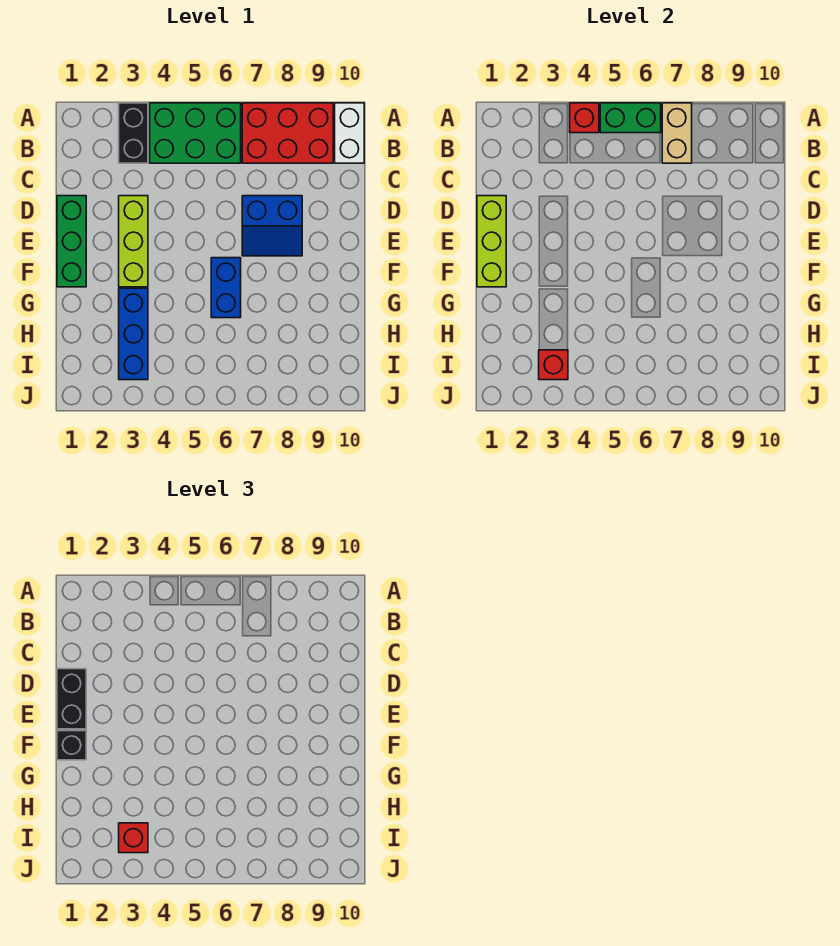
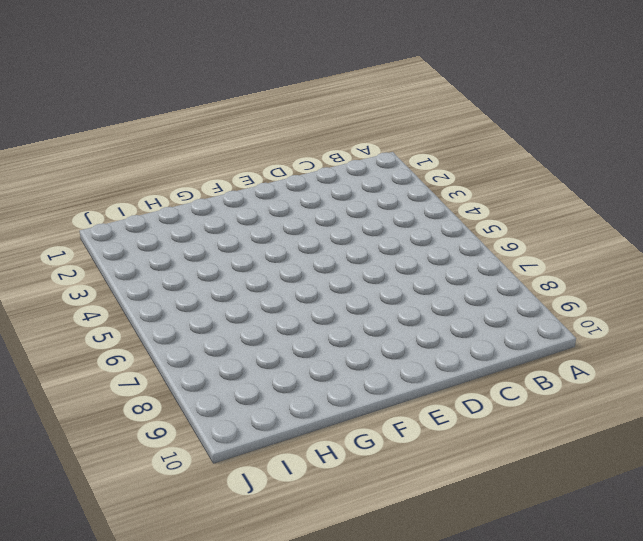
none -> black brick A3:B3 level 1
none -> green brick A4:B6 level 1
none -> red brick A7:B9 level 1

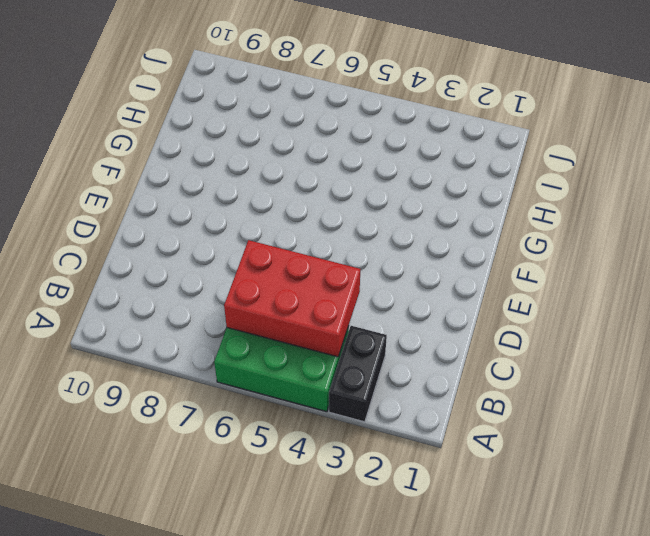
red brick B4:C6 level 2 -> red brick A7:B9 level 1
none -> white brick A10:B10 level 1
none -> green brick D1:F1 level 1
none -> lime brick D3:F3 level 1

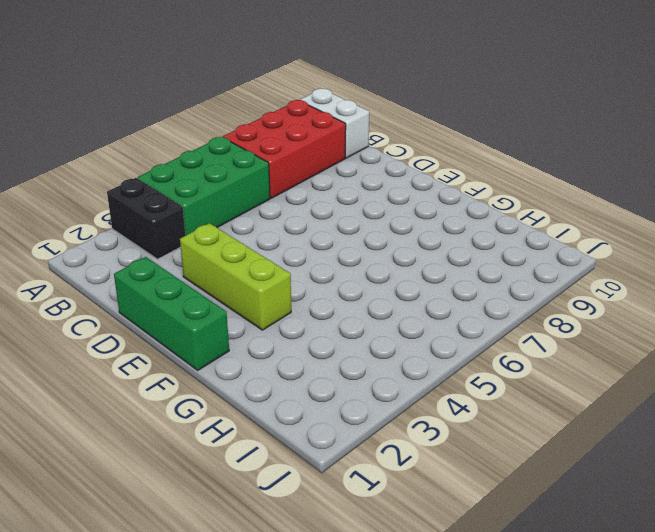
none -> blue slope D7:E8 level 1 top D
none -> blue brick F6:G6 level 1
none -> blue brick G3:I3 level 1

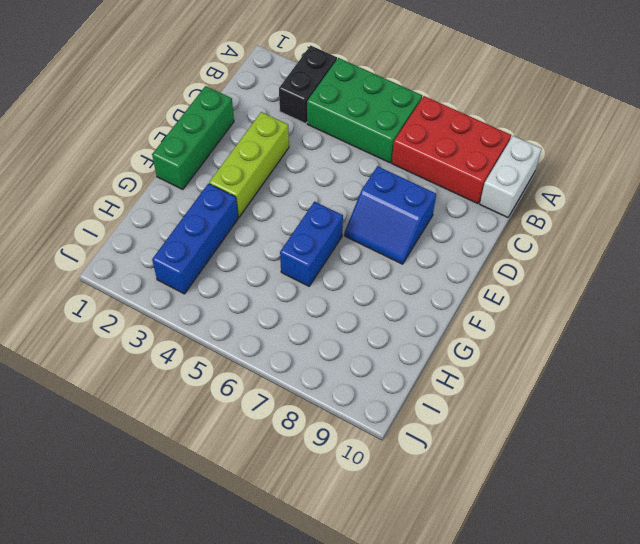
none -> red brick A4 level 2
none -> green brick A5:A6 level 2
none -> tan brick A7:B7 level 2

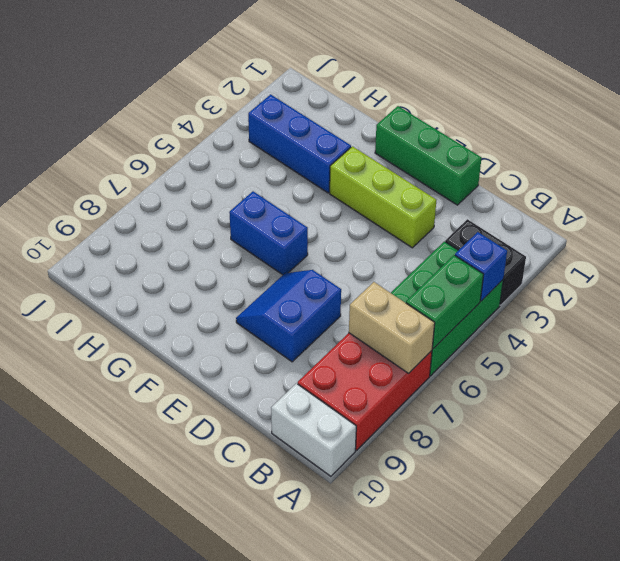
blue brick A4 level 2 -> red brick A4 level 2
none -> lime brick D1:F1 level 2
none -> red brick I3 level 2
none -> black brick D1:E1 level 3

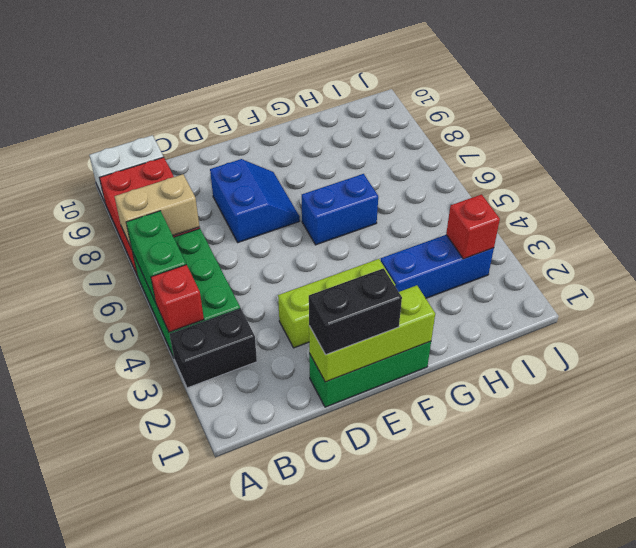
none -> black brick F1 level 3
none -> red brick I3 level 3

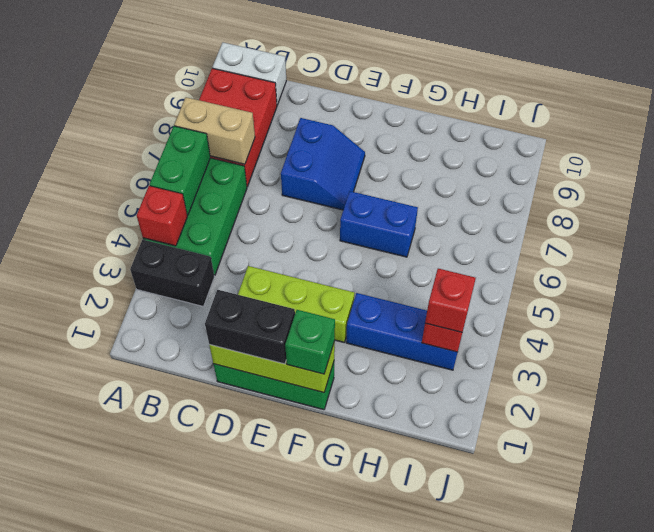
green brick F1 level 3 -> black brick F1 level 3

